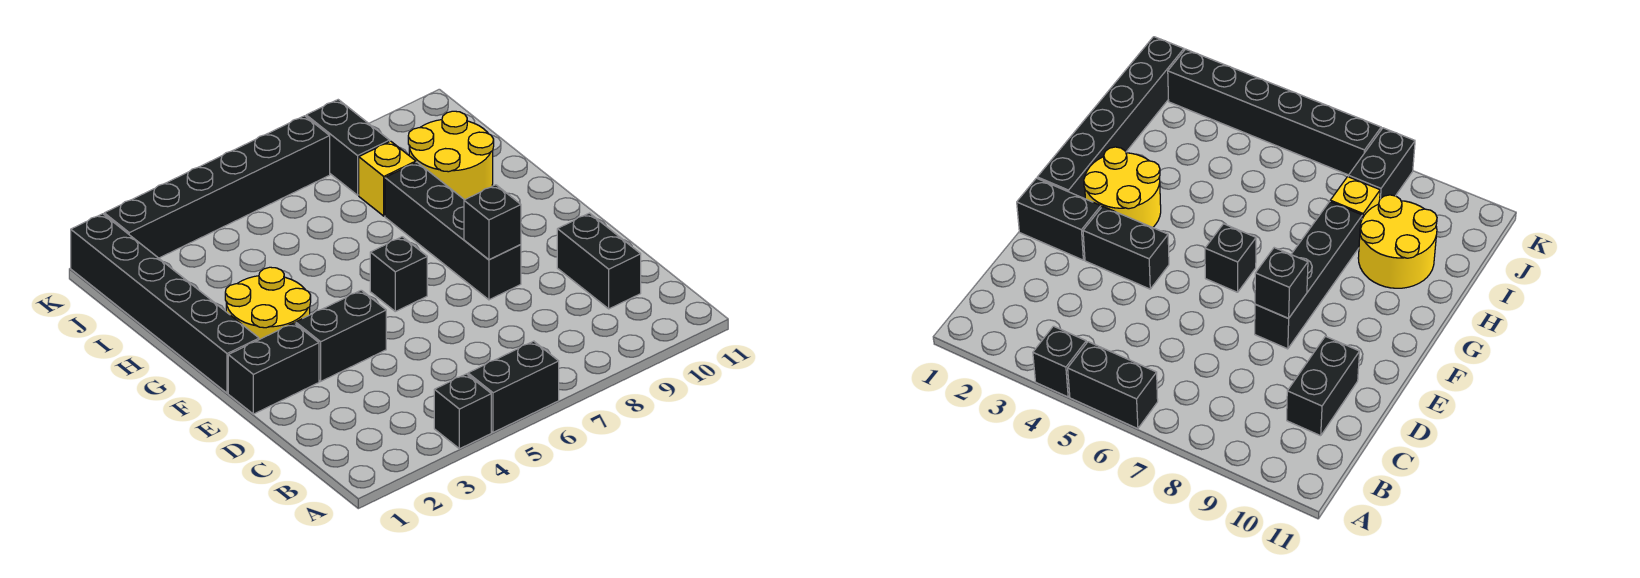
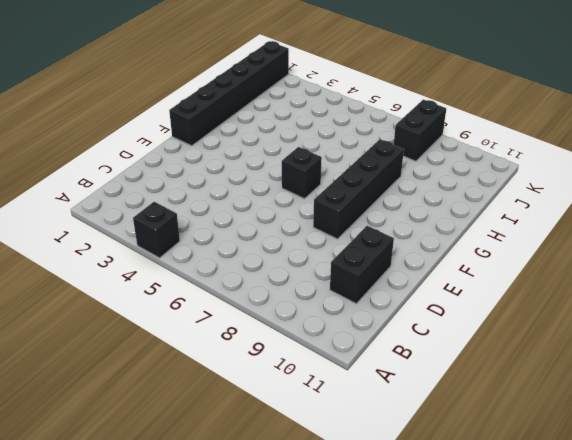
none -> black brick A5:A6 level 1
none -> black brick E1:E2 level 1
none -> black brick E3:E4 level 1

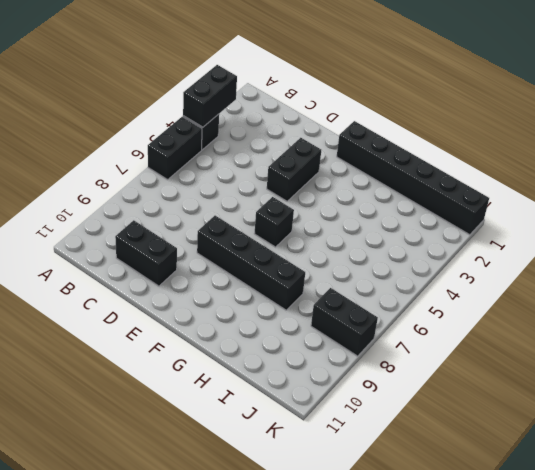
black brick A3:A4 level 2 -> black brick E1:E2 level 1
none -> yellow round brick F2:G3 level 1
none -> yellow round brick H9:I10 level 1
none -> yellow brick I8 level 1

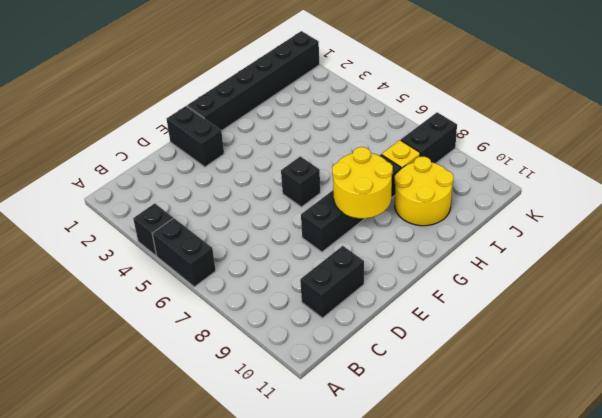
yellow round brick F8:G9 level 2 -> yellow round brick F2:G3 level 1
none -> black brick E3:E4 level 1
none -> black brick K2:K7 level 1
none -> black brick E8 level 2

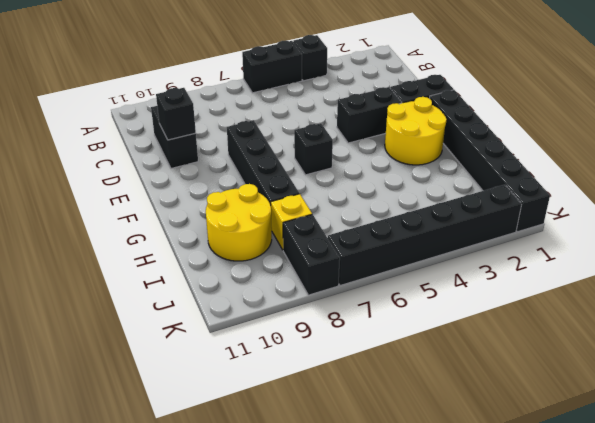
black brick D10 level 2 -> black brick E8 level 2

